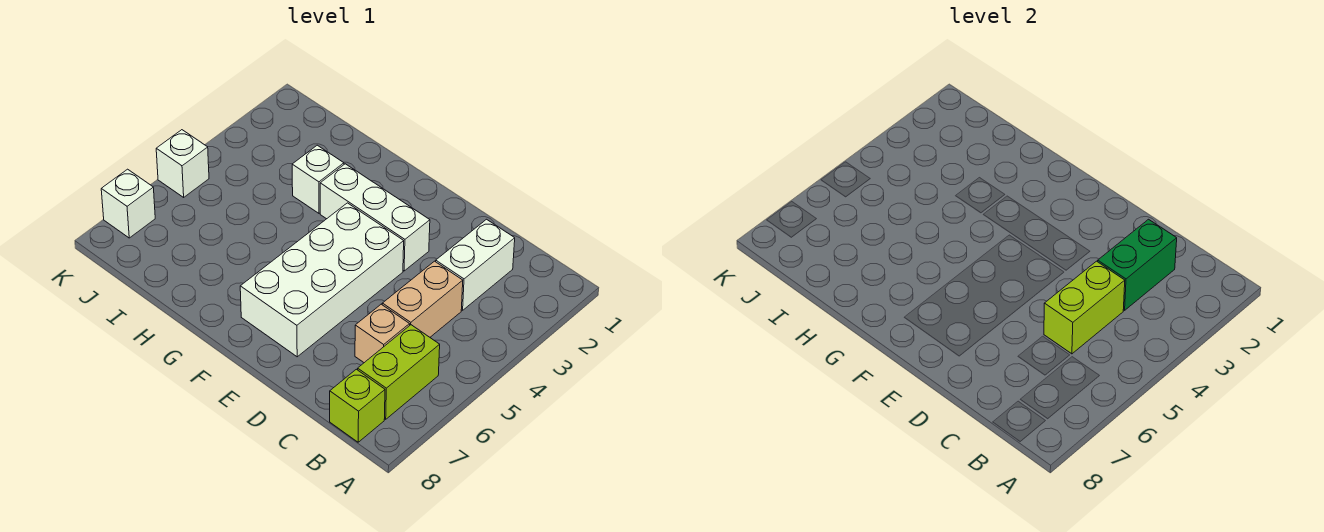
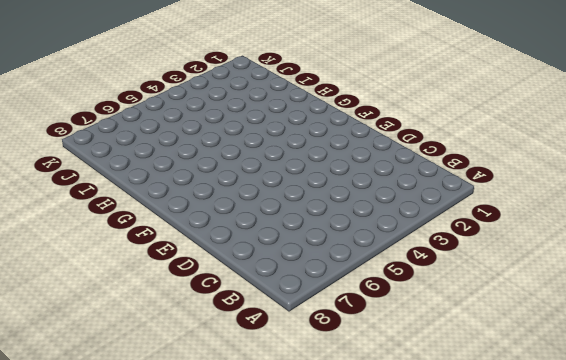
none -> lime brick B6:B7 level 1
none -> lime brick B8 level 1
none -> white brick C2:C3 level 1

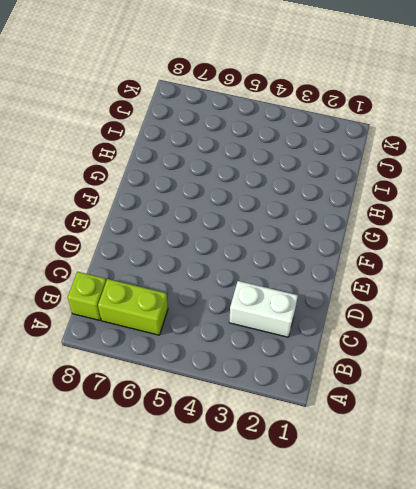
none -> tan brick C4:C5 level 1
none -> tan brick C6 level 1
none -> white brick E3:G3 level 1

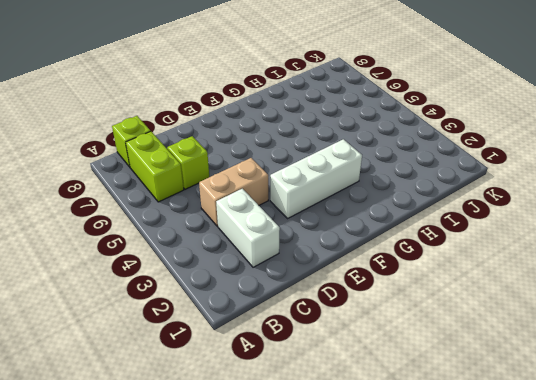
tan brick C4:D4 level 1 -> tan brick C4:C5 level 1
lime brick C6 level 1 -> tan brick C6 level 1
none -> white brick E4:F7 level 1
none -> white brick H3 level 1
none -> white brick K5 level 1

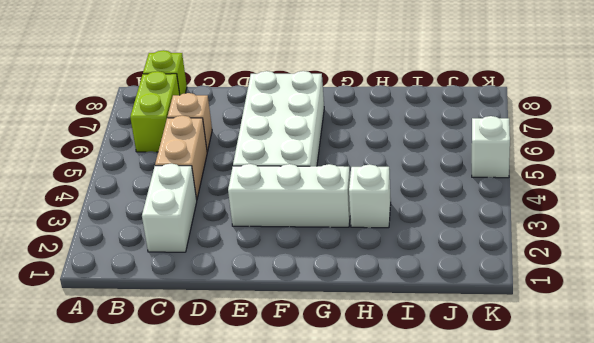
none -> white brick K7 level 1
none -> green brick C2:C3 level 2
none -> lime brick C4:C5 level 2

